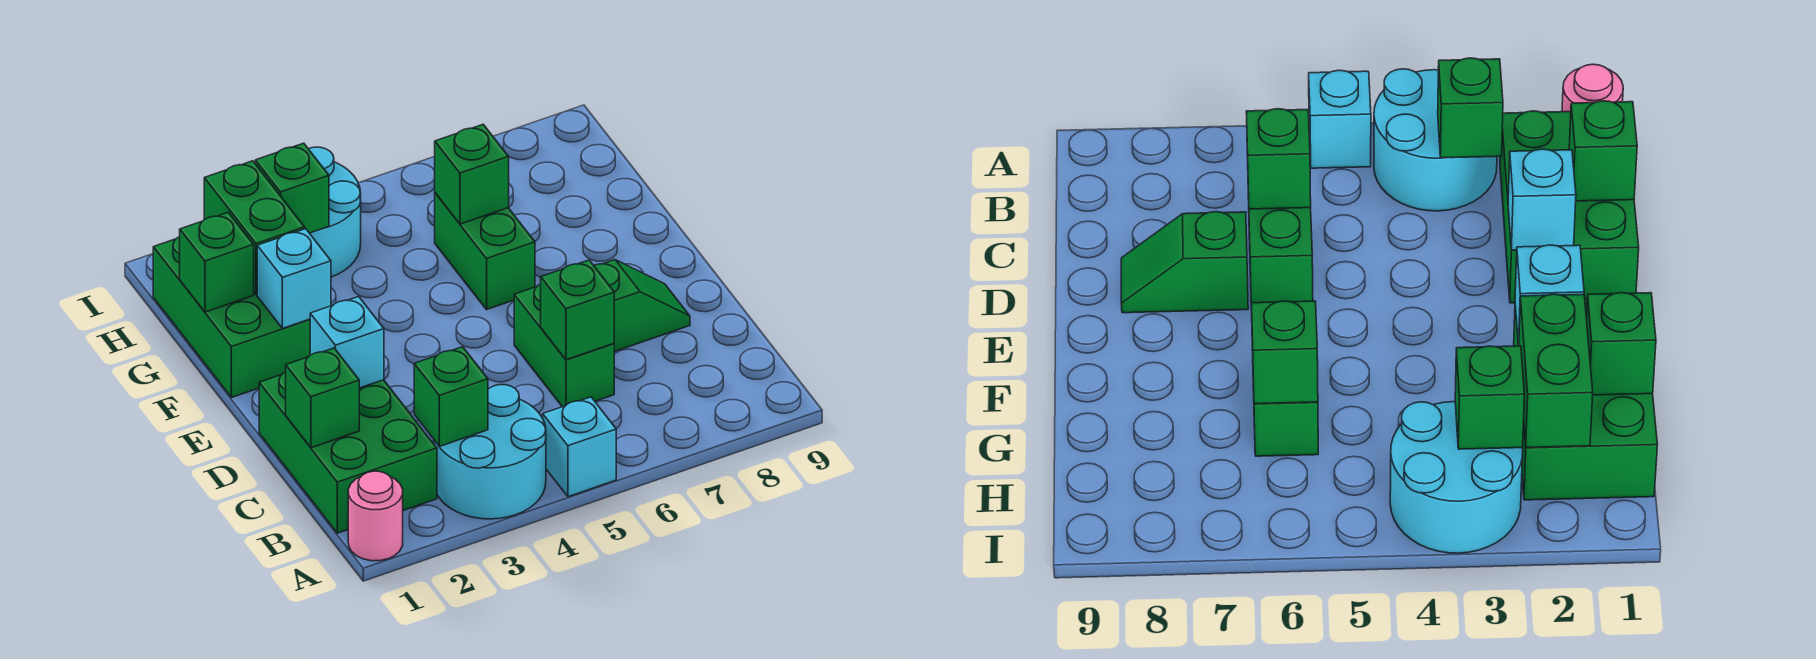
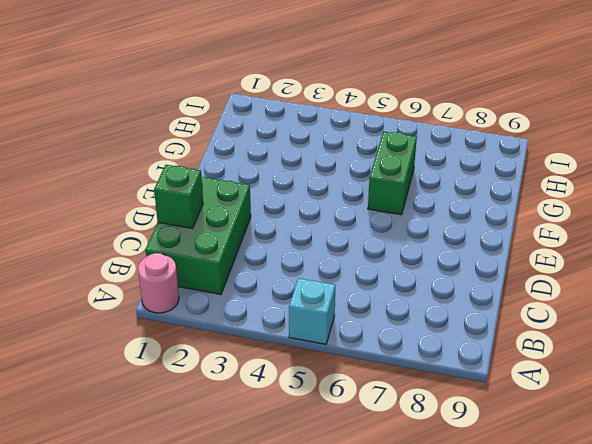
none -> cyan round brick A3:B4 level 1
none -> green brick C6:D6 level 1
none -> green slope D7:D8 level 1 top 7

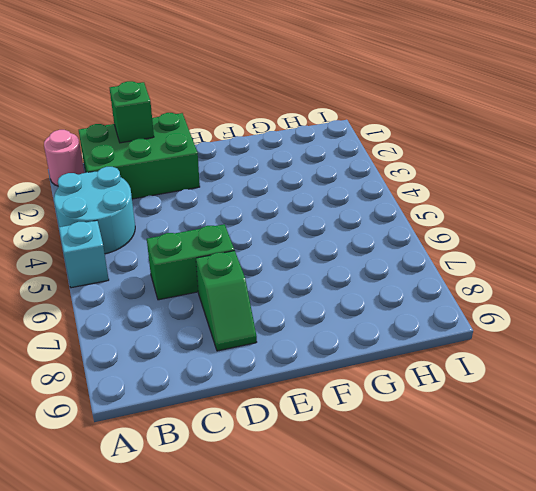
none -> green brick F1:H2 level 1
none -> green brick F6:G6 level 1
none -> cyan round brick H3:I4 level 1

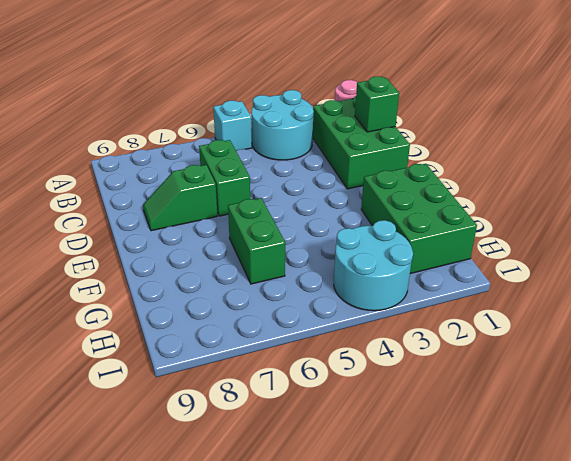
none -> green brick B3 level 2
none -> green brick C6 level 2
none -> cyan brick D2 level 2

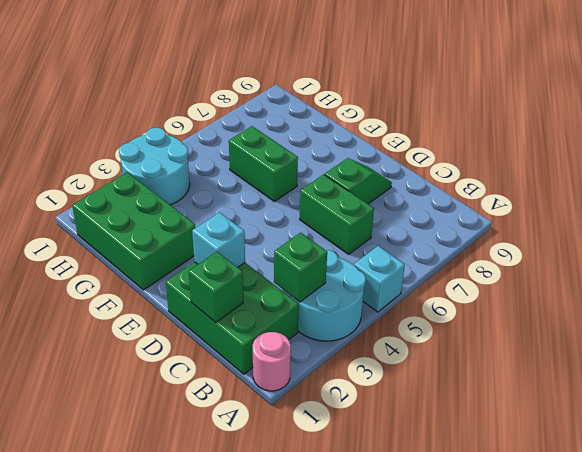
none -> green brick C6 level 2
none -> cyan brick F2 level 2
none -> green brick G1 level 2

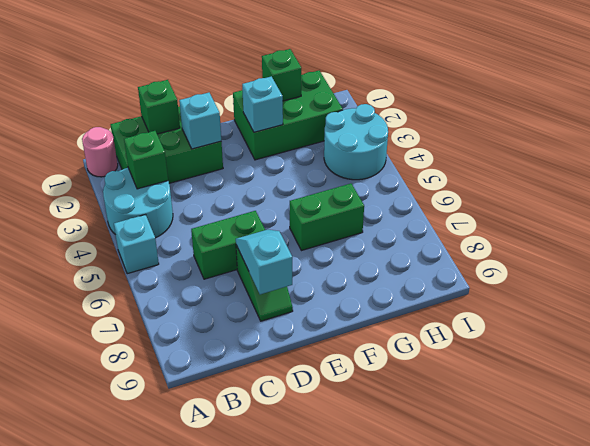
cyan slope D7:D8 level 2 top 8 -> none
none -> green brick C6 level 2
none -> green brick G2:H2 level 2
none -> green brick G6 level 2

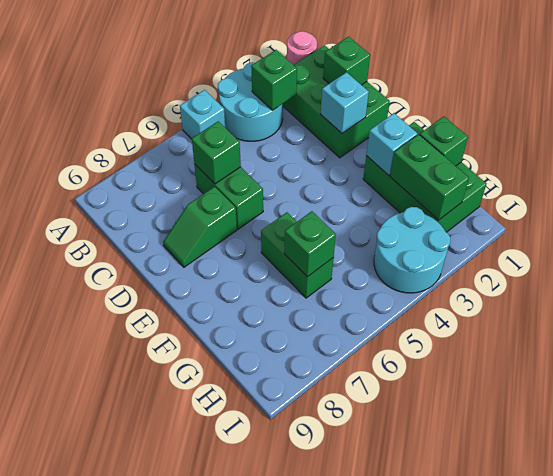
none -> green brick H3 level 2

